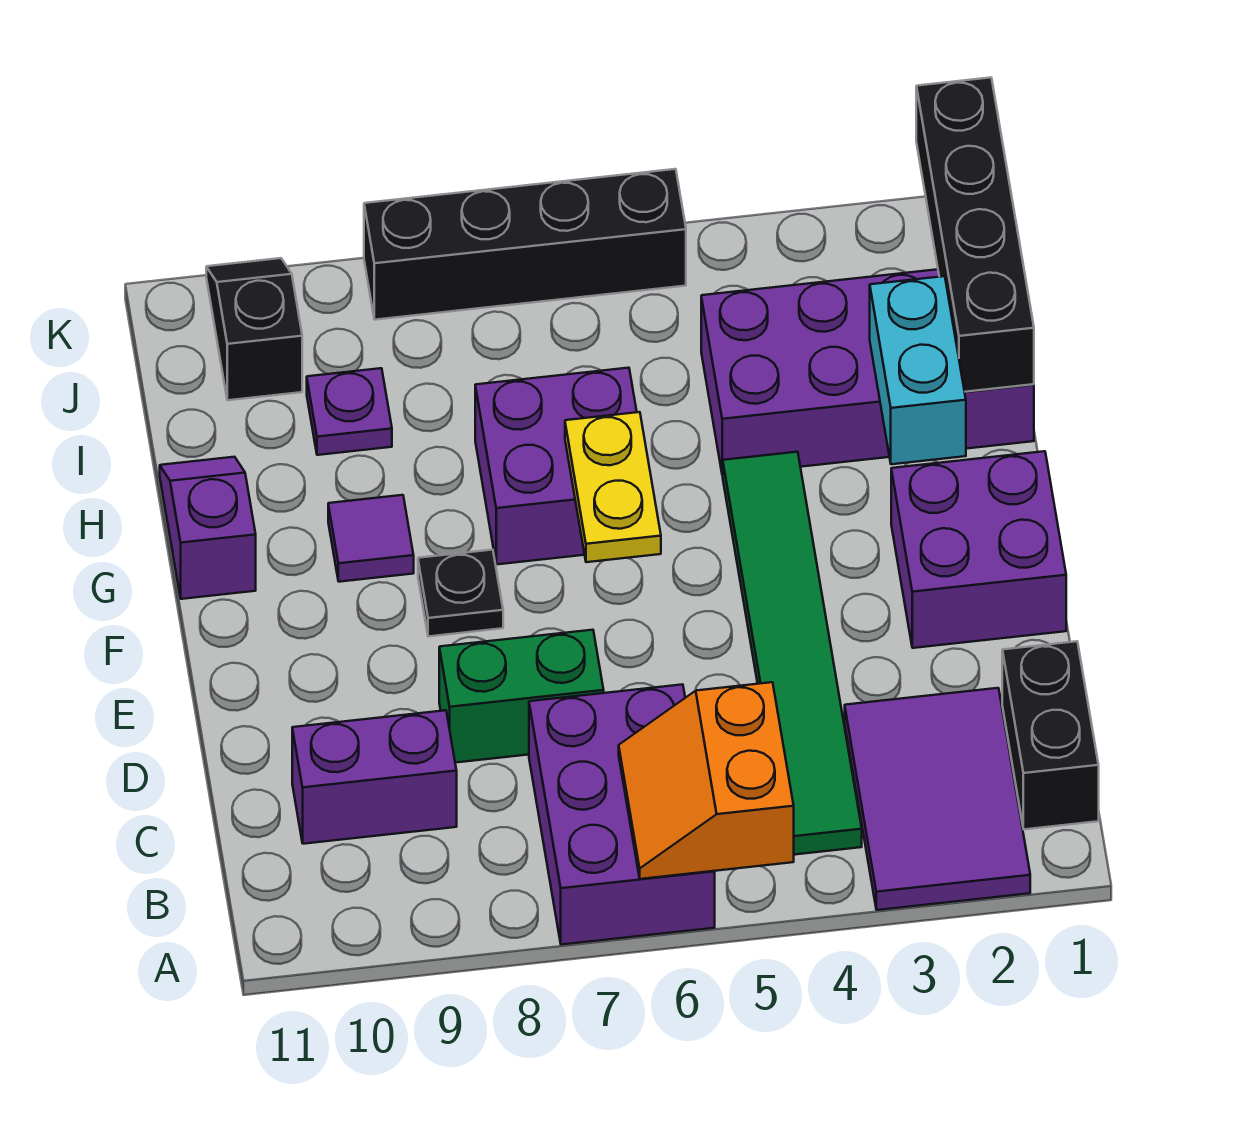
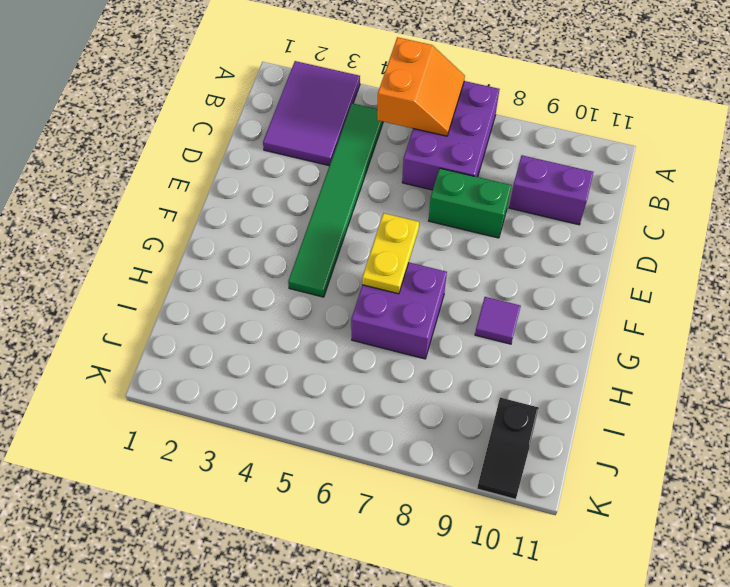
none -> black brick B1:C1 level 1
none -> purple brick E1:F2 level 1
none -> black plate F8 level 1

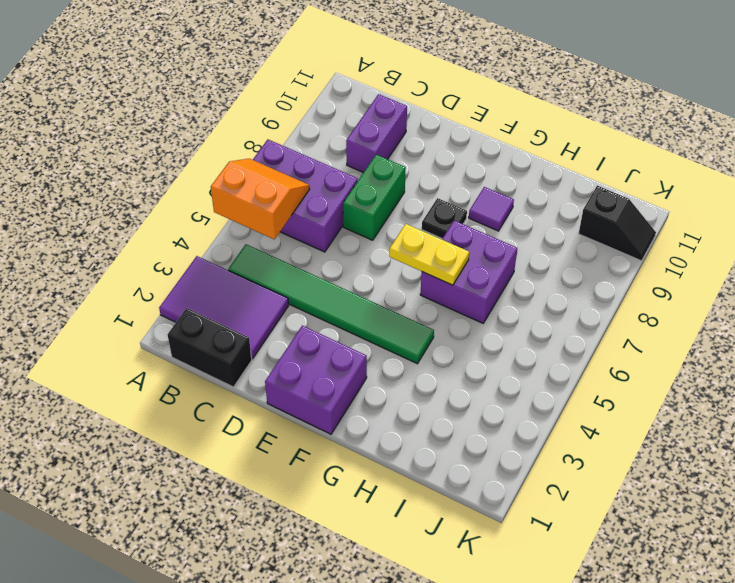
none -> purple slope G11:H11 level 1 top G
none -> purple brick H1:I4 level 1
none -> purple plate I9 level 1

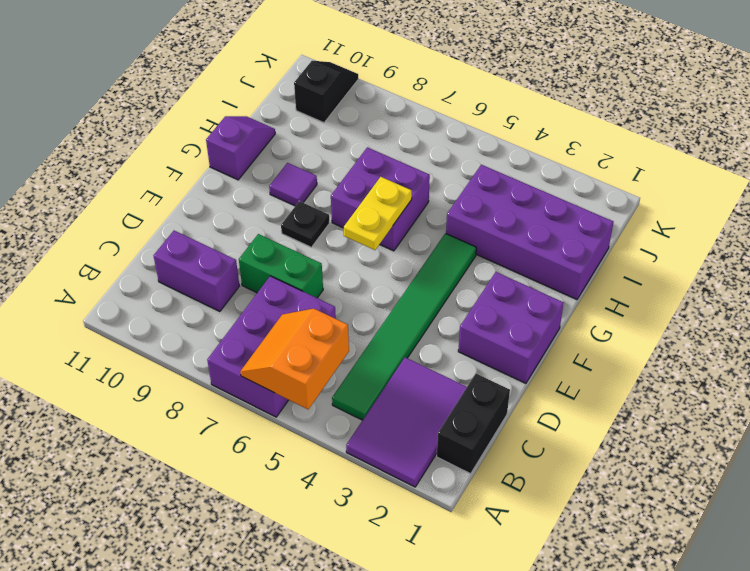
none -> purple plate I9 level 1
none -> black brick K5:K8 level 1
none -> cyan brick G2:H2 level 2

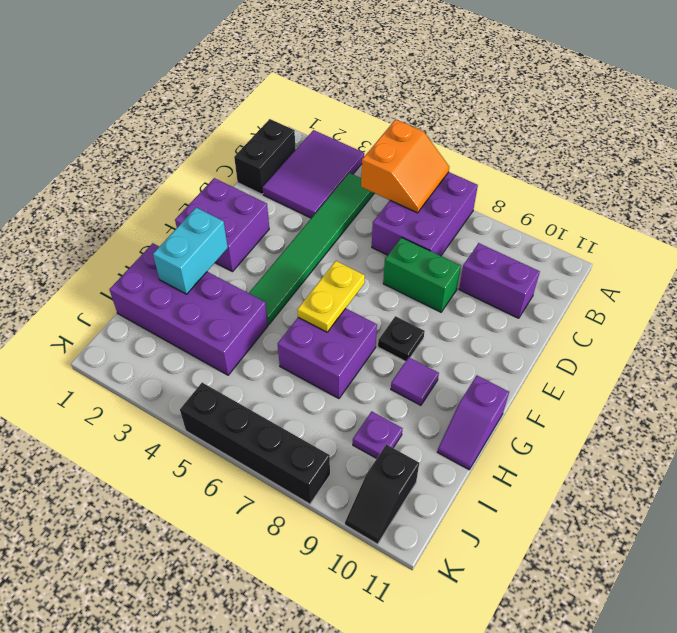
none -> black brick H1:K1 level 2

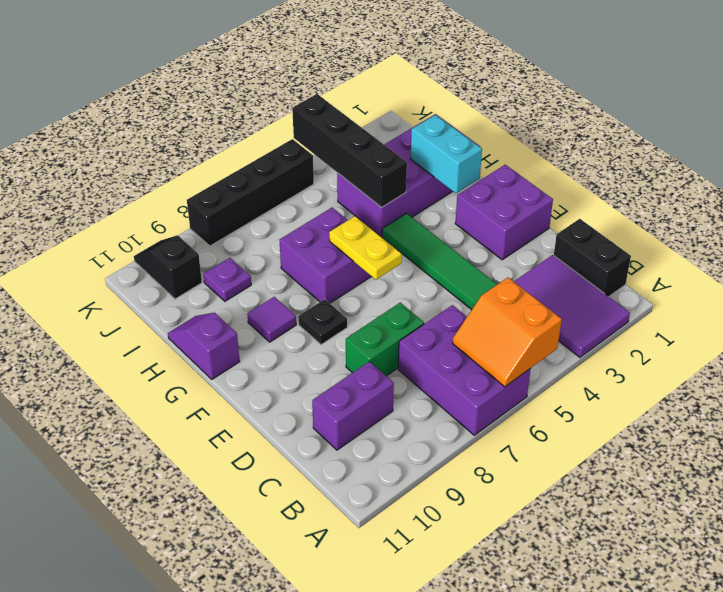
black brick H4:K4 level 2 -> black brick H1:K1 level 2

